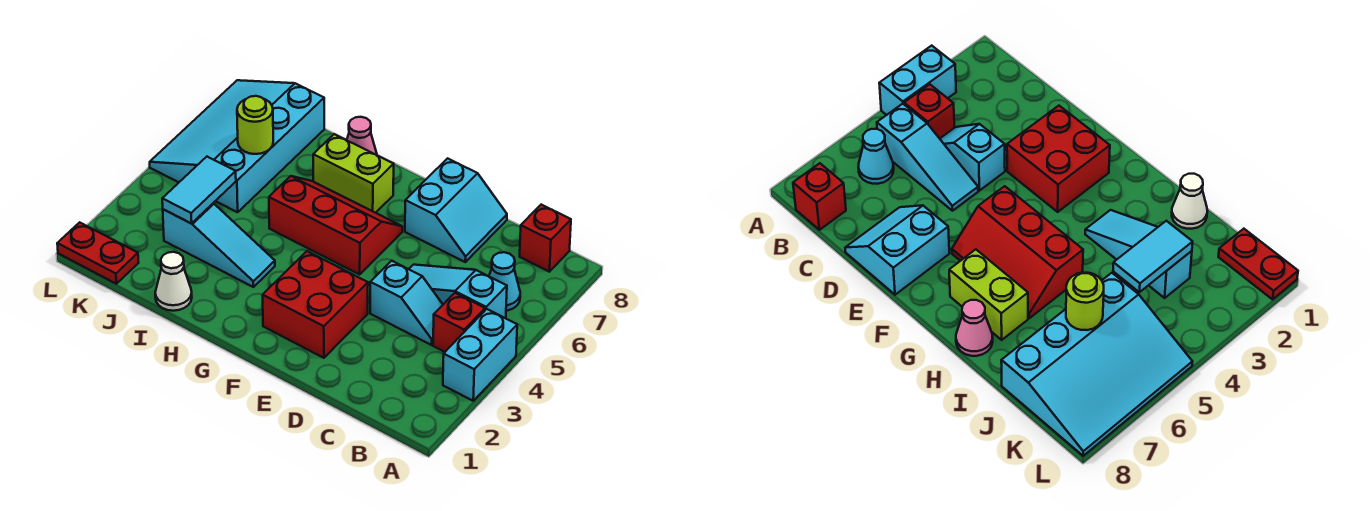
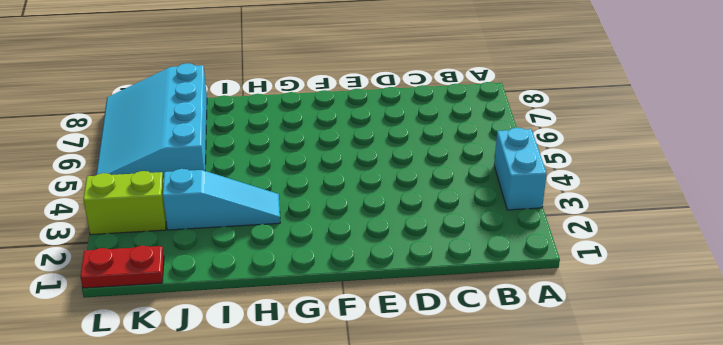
lime brick K3:L3 level 1 -> lime brick G7:H7 level 1
none -> red brick B4 level 1
none -> cyan slope B5:D5 level 1 top B
none -> cyan cone B6 level 1

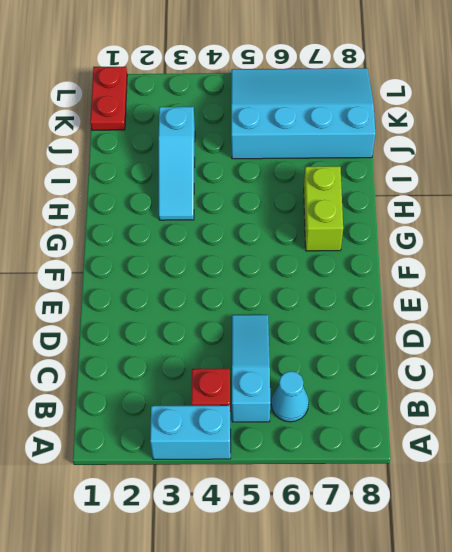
none -> red brick B8 level 1
none -> cyan slope C4:D4 level 1 top D
none -> cyan slope D7:E8 level 1 top E

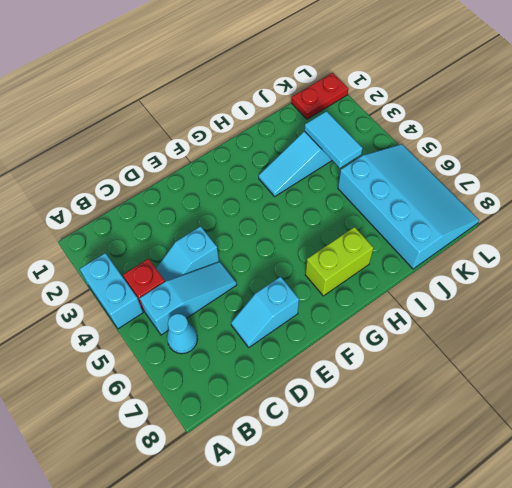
cyan slope D7:E7 level 1 top E -> cyan slope D7:E8 level 1 top E
none -> red brick B8 level 1
none -> red brick E2:F3 level 1
none -> red slope F5:H6 level 1 top 5

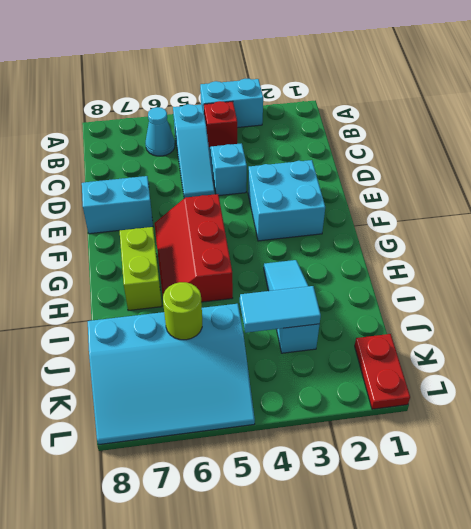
cyan brick E2:F3 level 1 -> red brick E2:F3 level 1
none -> red brick B8 level 1
none -> pink cone H8 level 1
none -> white cone I1 level 1

